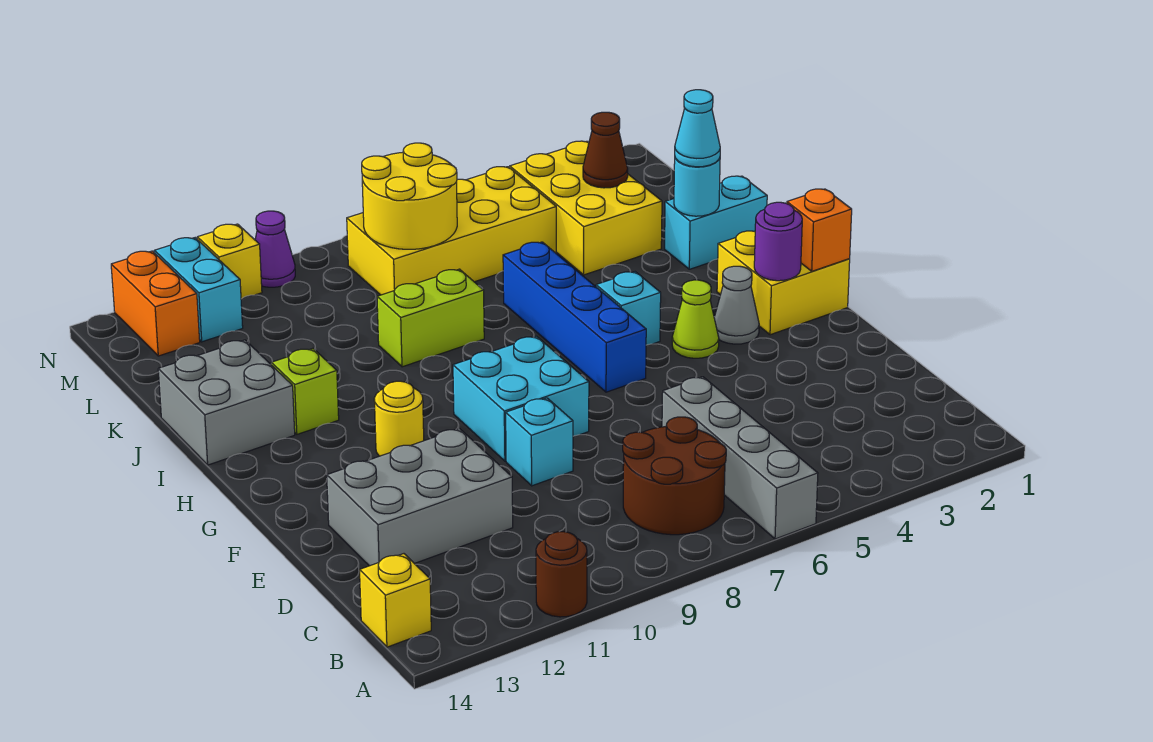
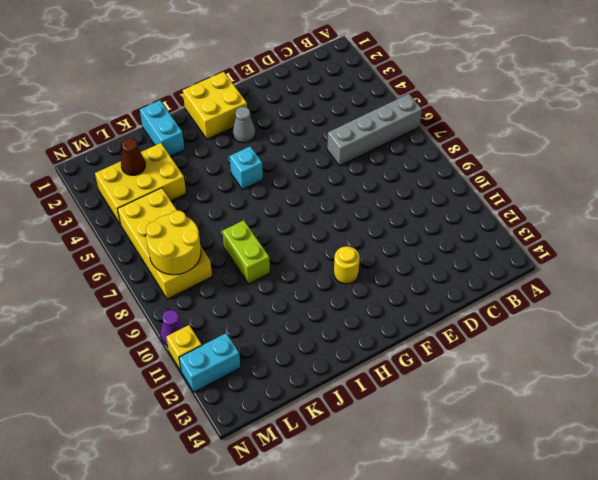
none -> brown round brick A11 level 1
none -> brown round brick B7:C8 level 1
none -> yellow brick B14 level 1

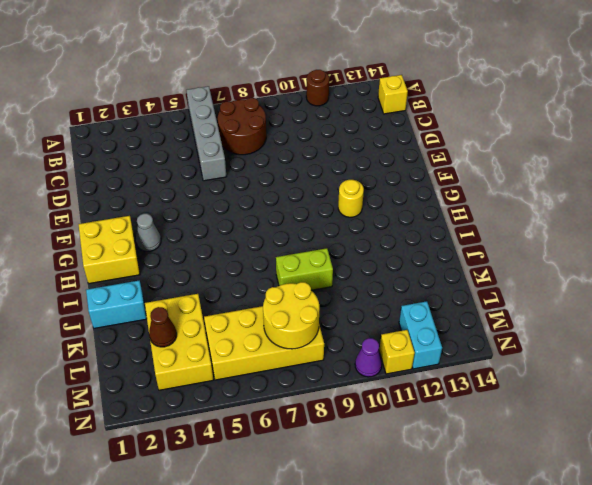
none -> grey brick D11:E13 level 1
none -> cyan brick E9 level 1
none -> cyan brick F8:G9 level 1

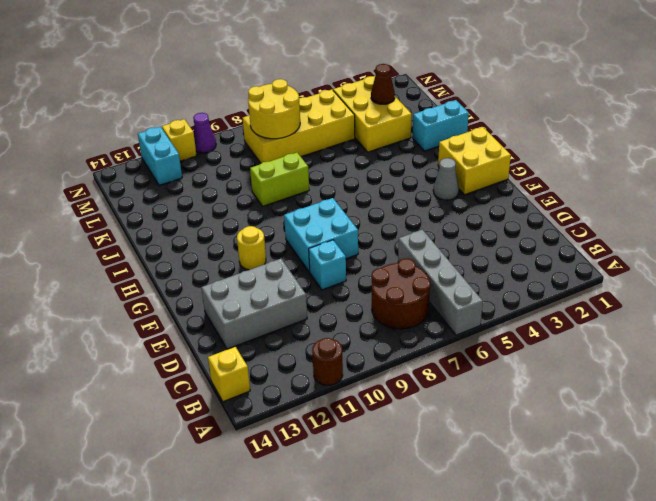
none -> lime cone G4 level 1
none -> blue brick G6:J6 level 1
none -> cyan brick H5 level 1

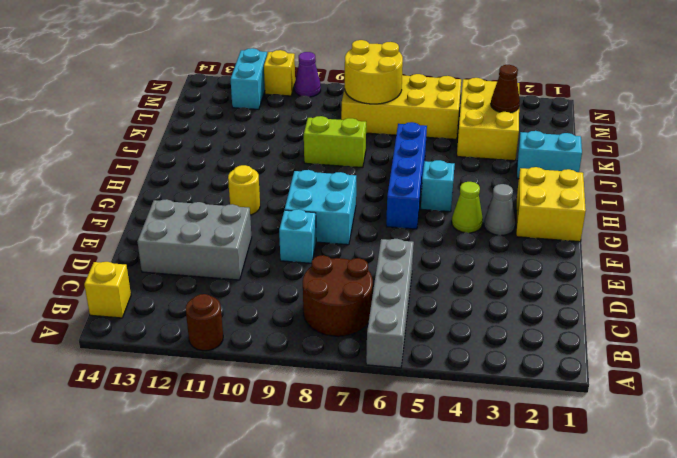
none -> lime brick I12 level 1
none -> grey brick I13:J14 level 1
none -> orange brick M13:N13 level 1

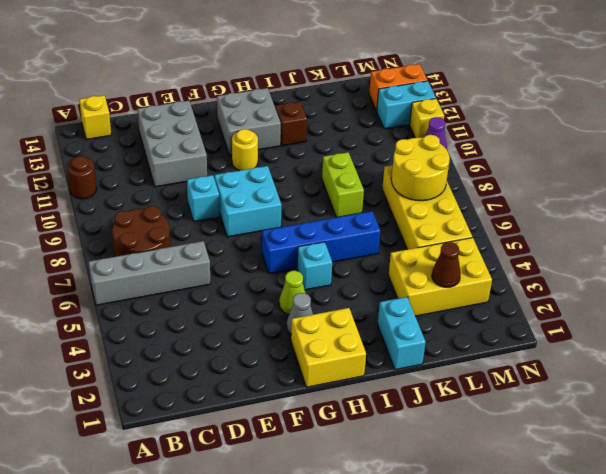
grey brick G12:H13 level 1 -> grey brick I13:J14 level 1
brown brick I12 level 1 -> lime brick I12 level 1
none -> orange brick G1 level 2
none -> purple round brick G2 level 2
none -> cyan round brick J2 level 2

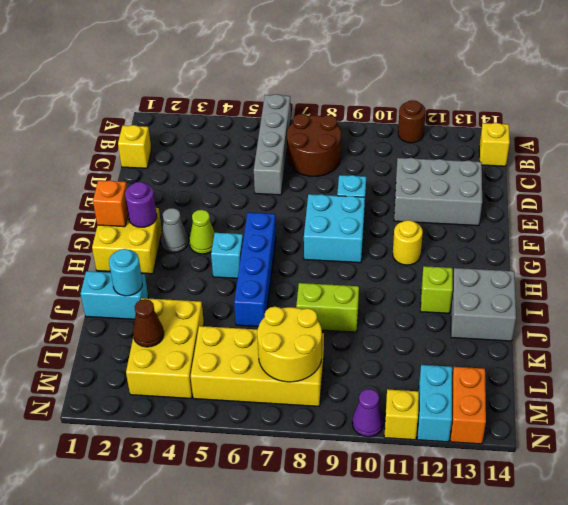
yellow brick C1 level 1 -> none
none -> cyan cone J2 level 3

